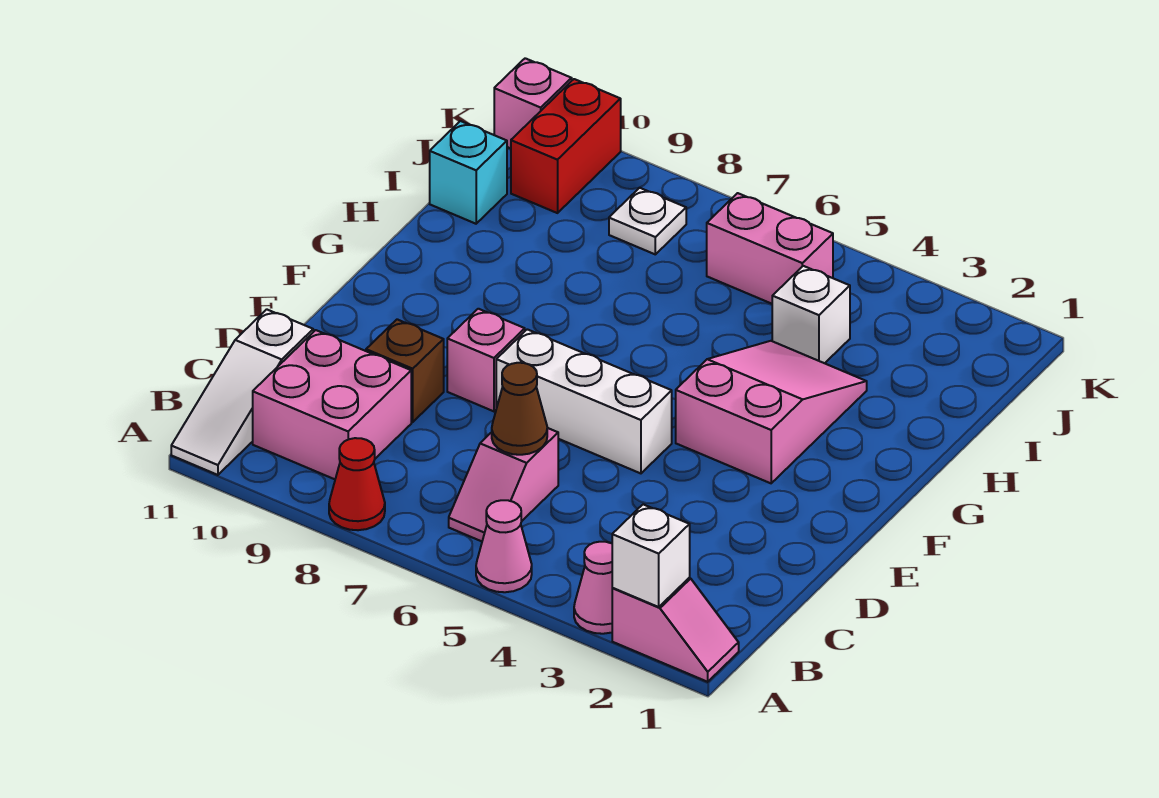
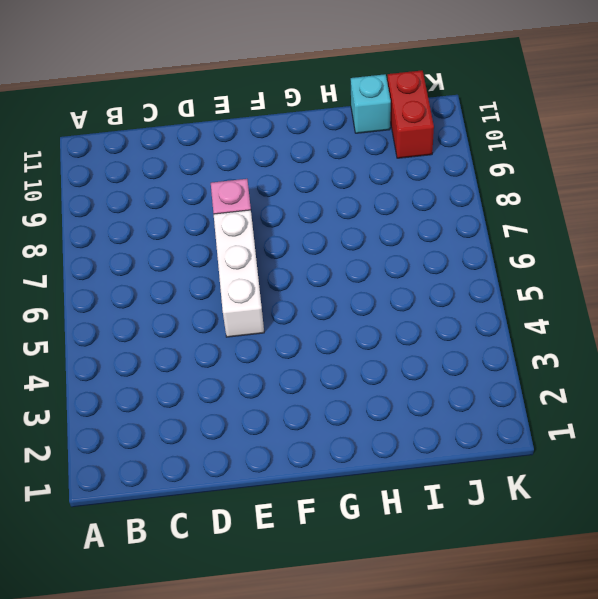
red brick J10:J11 level 1 -> red brick J10:K10 level 1
none -> pink slope A1:A2 level 1 top 2
none -> pink cone A3 level 1
none -> pink cone A5 level 1

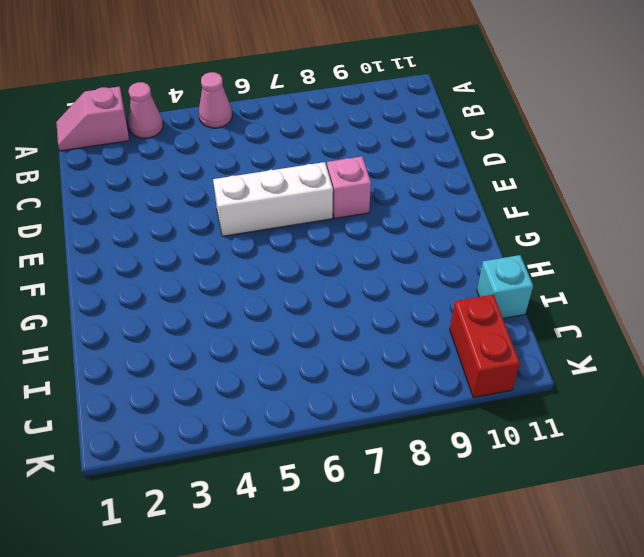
none -> red cone A8 level 1
none -> white slope A11:C11 level 1 top C
none -> pink slope B6:C6 level 1 top C

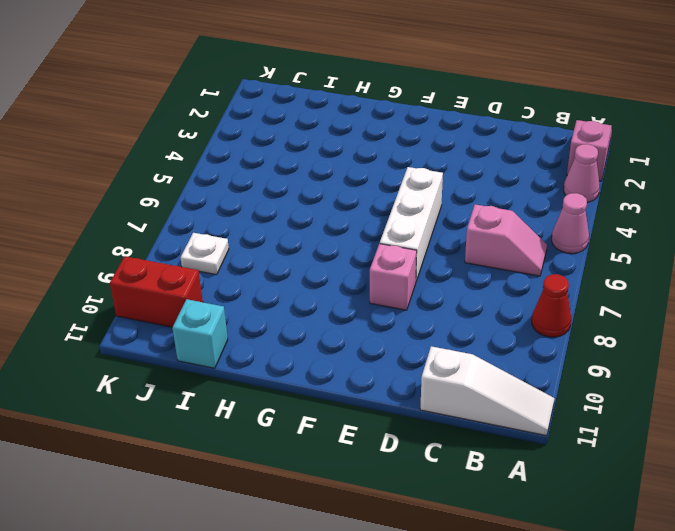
none -> pink brick B9:C10 level 1
none -> brown brick D9 level 1
none -> pink slope F3:H4 level 1 top F

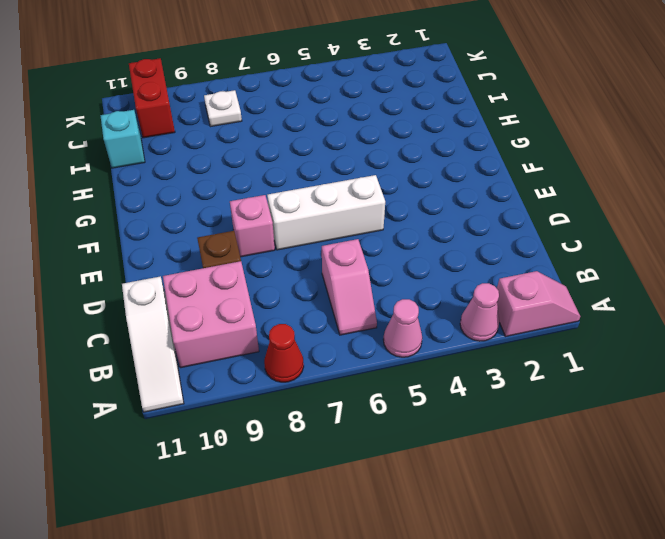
none -> pink slope F3:H4 level 1 top F
none -> white brick I4 level 1
none -> pink brick J5:J6 level 1

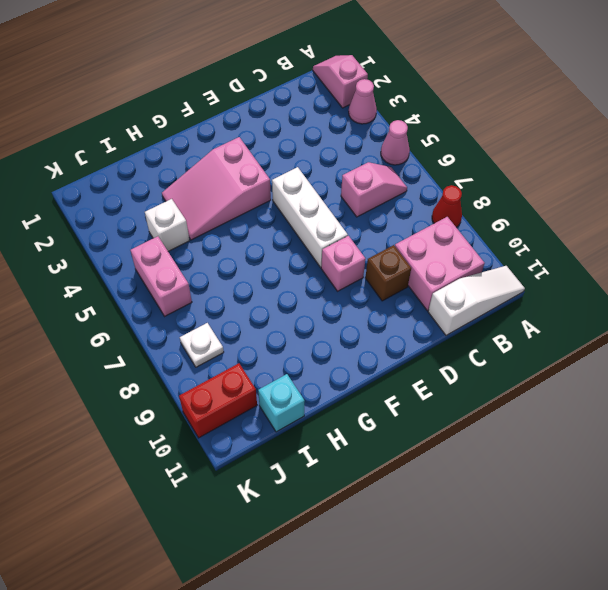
none -> pink brick K11 level 1
none -> white brick A2 level 2
none -> brown cone C6 level 2

